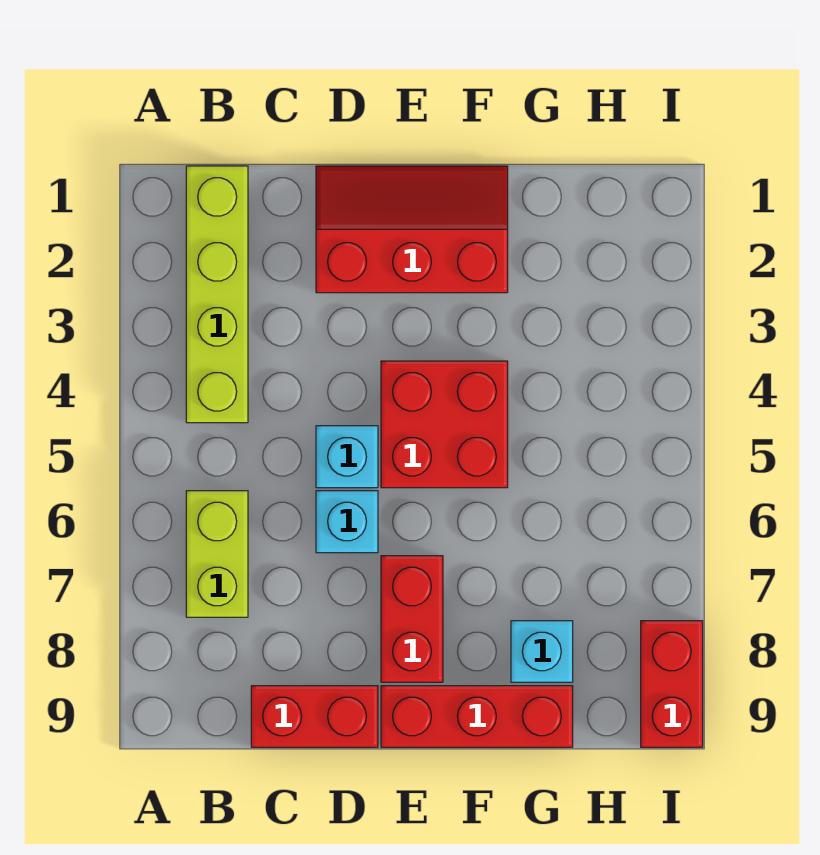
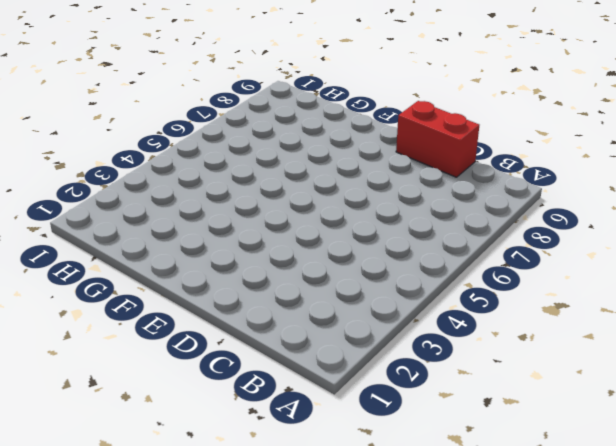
none -> lime brick B1:B4 level 1
none -> lime brick B6:B7 level 1

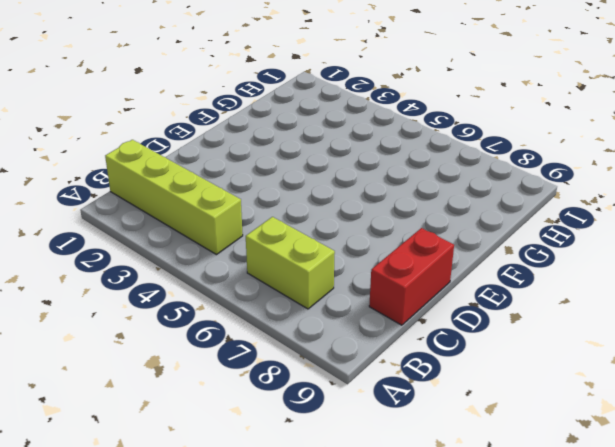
none -> red slope D1:F2 level 1 top 2
none -> cyan brick D5 level 1

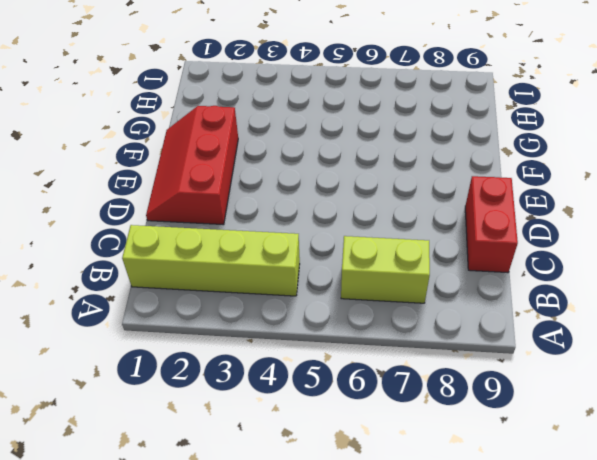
none -> cyan brick D5 level 1
none -> cyan brick D6 level 1

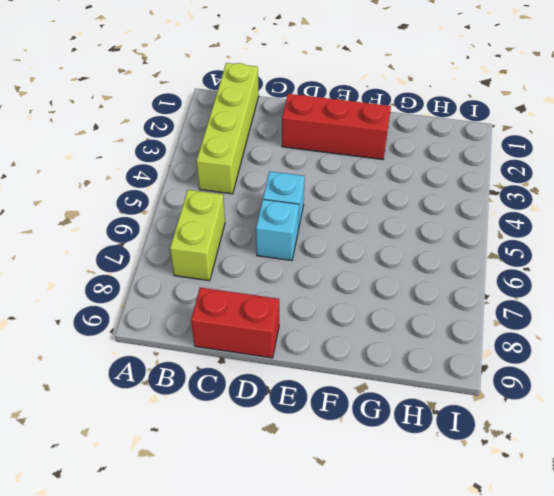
none -> red brick E4:F5 level 1
none -> red brick E7:E8 level 1

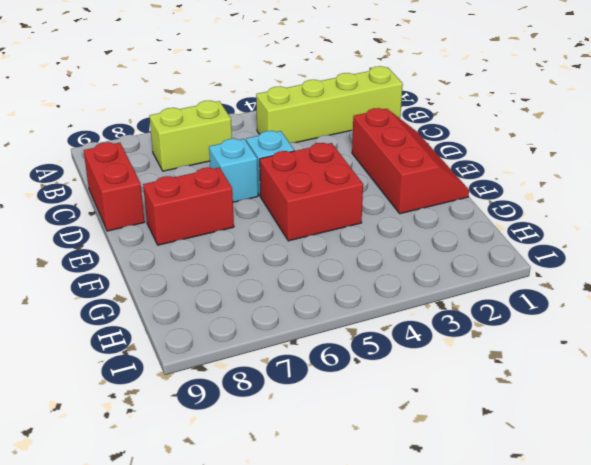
none -> red brick E9:G9 level 1
none -> cyan brick G8 level 1

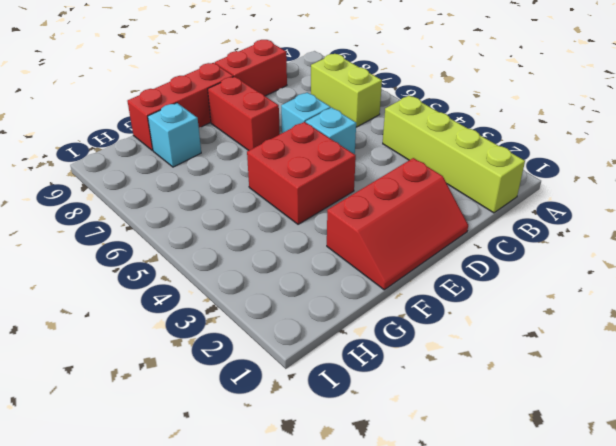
none -> red brick I8:I9 level 1

